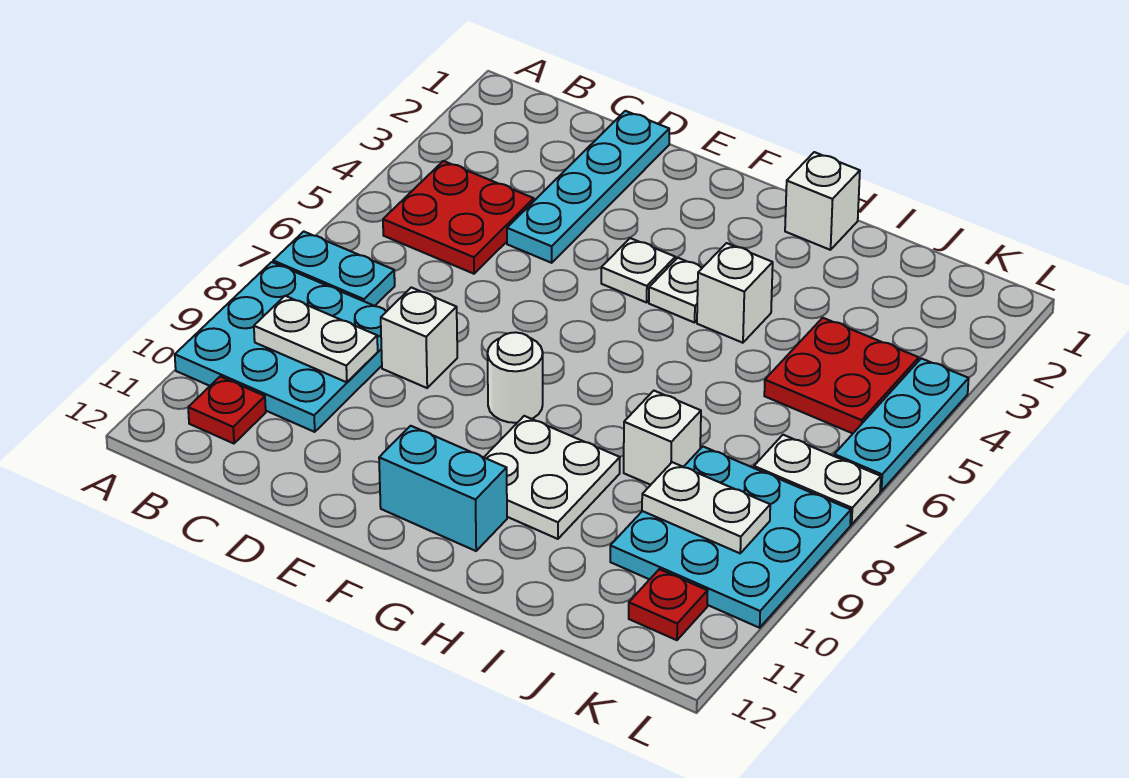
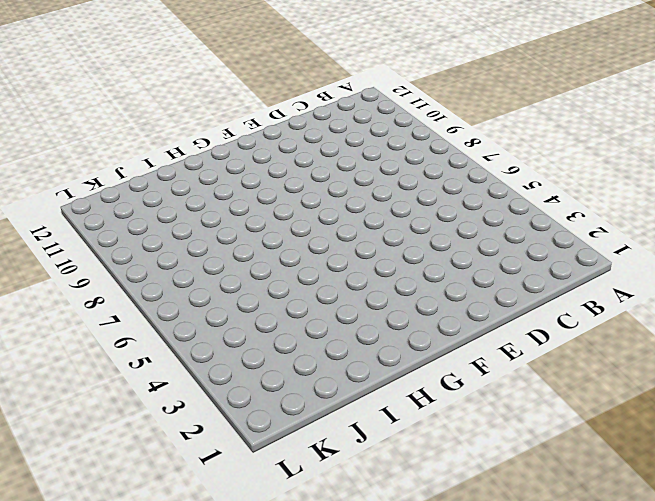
none -> cyan plate A7:B7 level 1
none -> cyan plate A8:C10 level 1
none -> red plate B4:C5 level 1

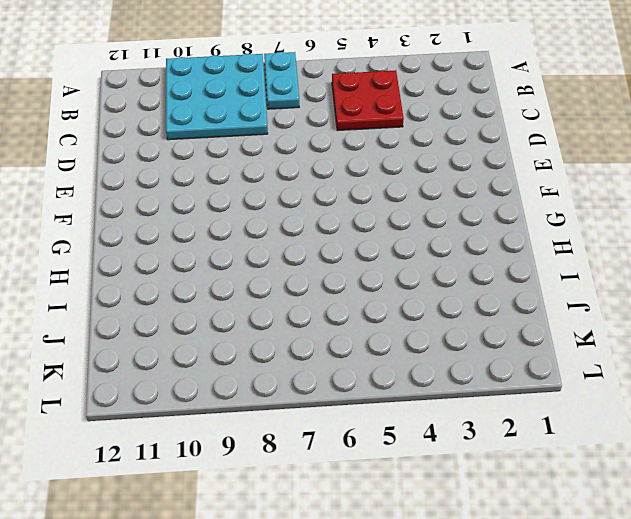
none -> red plate B11 level 1
none -> cyan plate D1:D4 level 1
none -> white brick D8 level 1

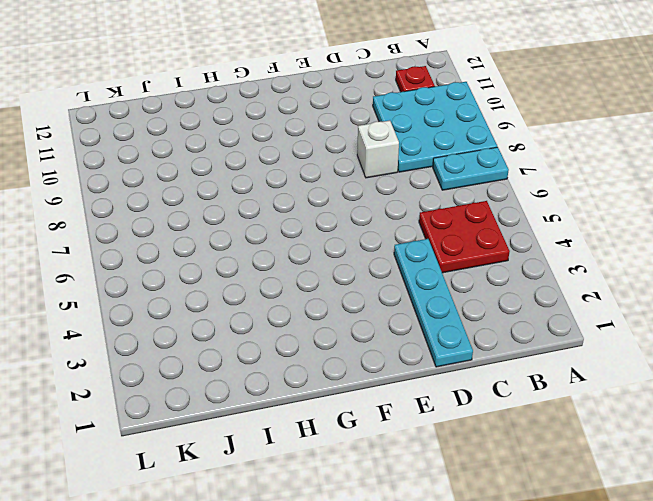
none -> white plate F4 level 1
none -> white round brick F8 level 1
none -> cyan brick F11:G11 level 1

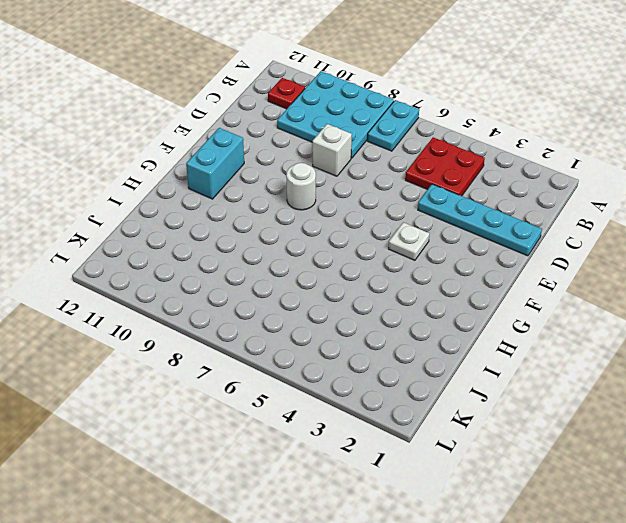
none -> white plate G4 level 1
none -> white plate G9:H10 level 1
none -> white brick H1 level 1

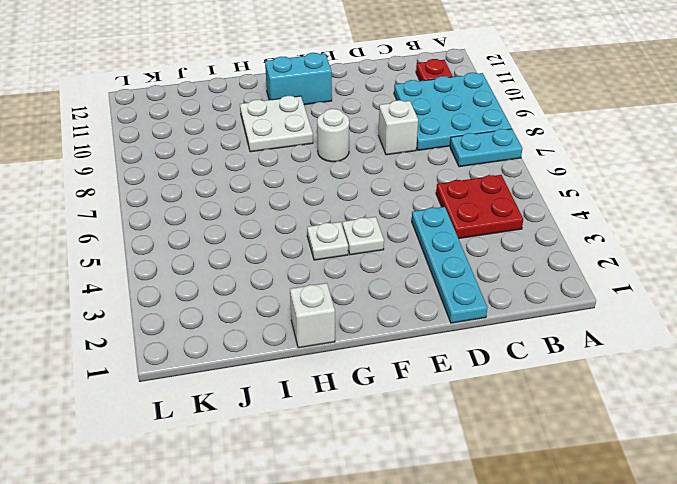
none -> white brick H4 level 1
none -> white brick I8 level 1
none -> red plate J4:K5 level 1

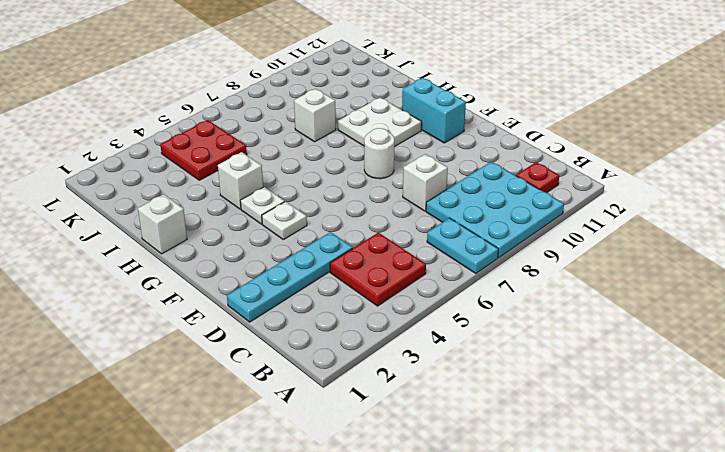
none -> cyan plate J8:L10 level 1
none -> white plate K7:L7 level 1
none -> red plate K11 level 1

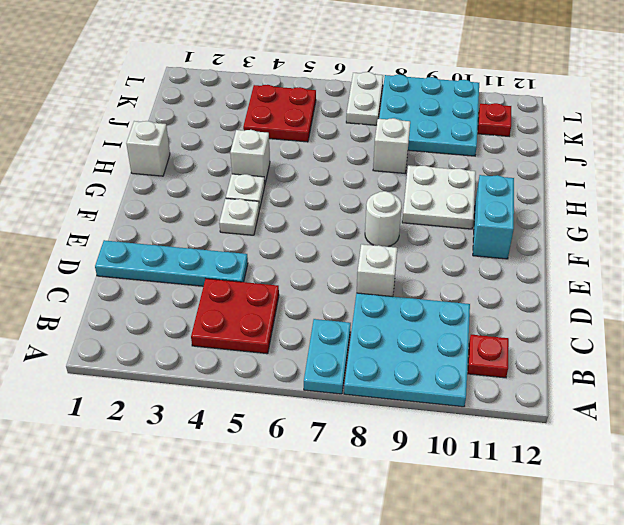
none -> cyan plate L4:L6 level 1
none -> white plate B9:C9 level 2
none -> white plate J9:K9 level 2

